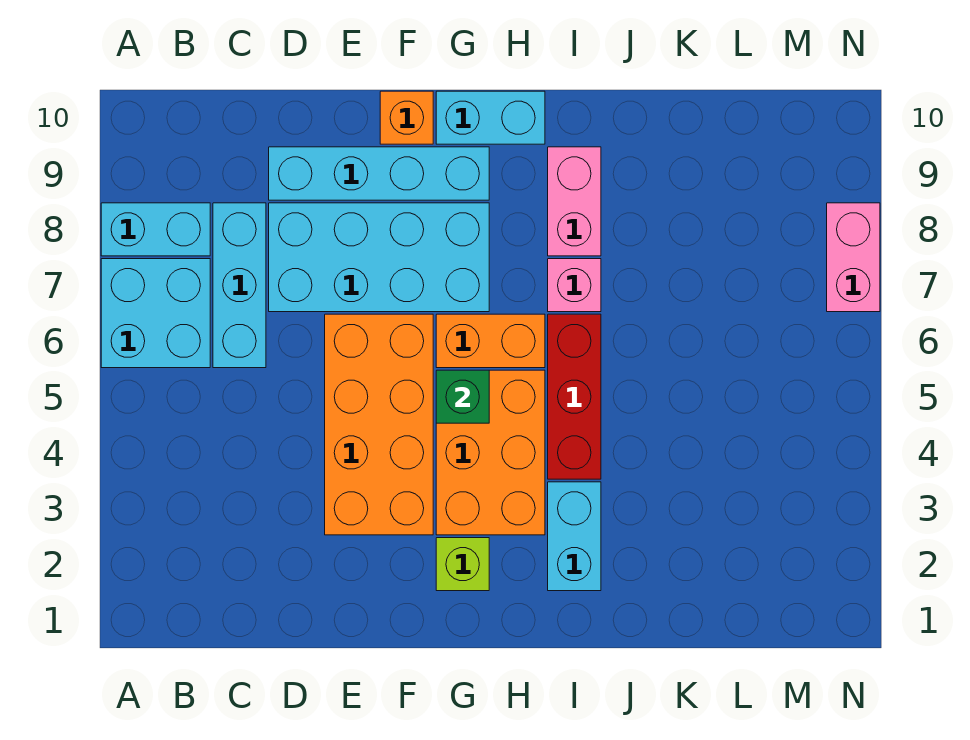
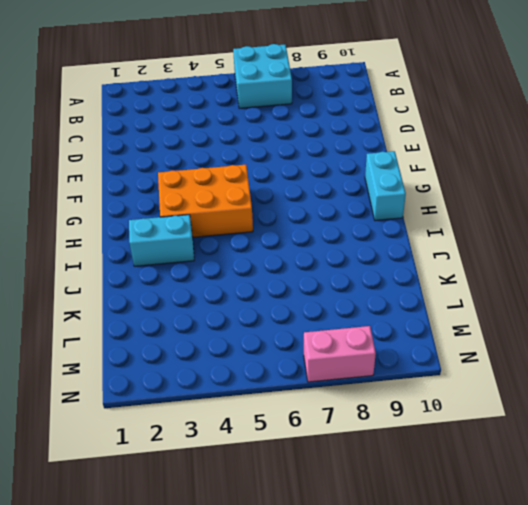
none -> cyan brick A8:B8 level 1
none -> cyan brick C6:C8 level 1
none -> cyan brick D7:G8 level 1

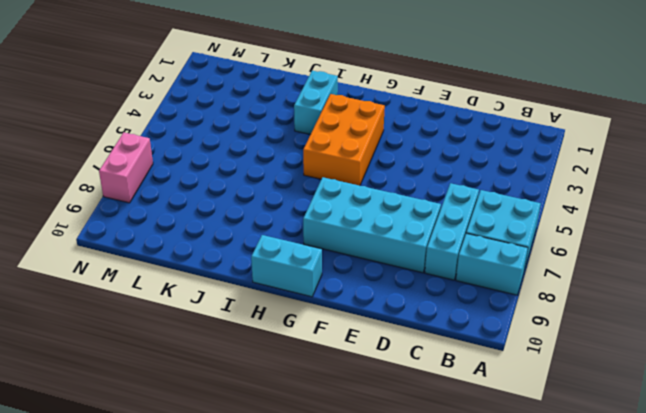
none -> cyan brick D9:G9 level 1
none -> orange brick E3:F6 level 1
none -> orange brick F10 level 1

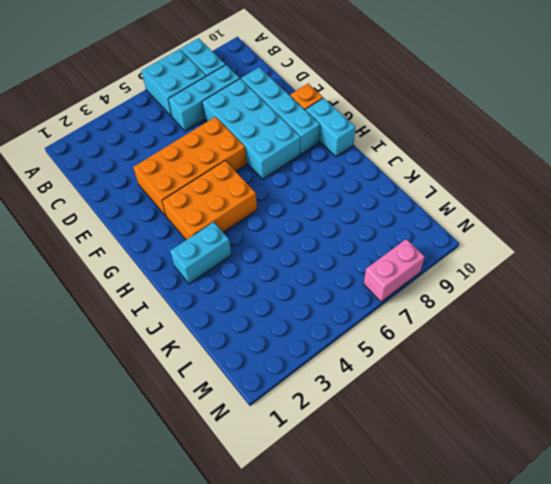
none -> lime brick G2 level 1
none -> orange brick G6:H6 level 1
none -> red brick I4:I6 level 1

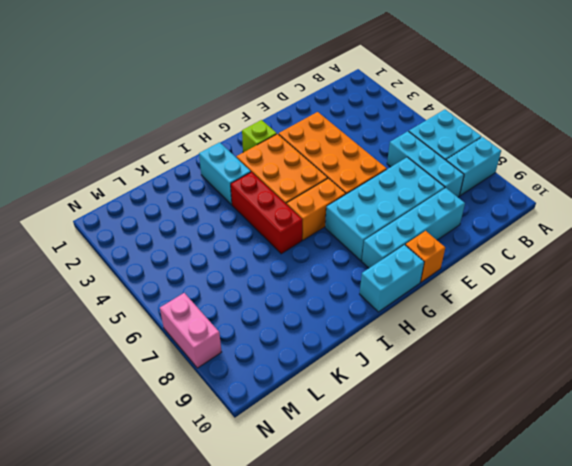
none -> pink brick I7 level 1
none -> pink brick I8:I9 level 1
none -> green brick G5 level 2

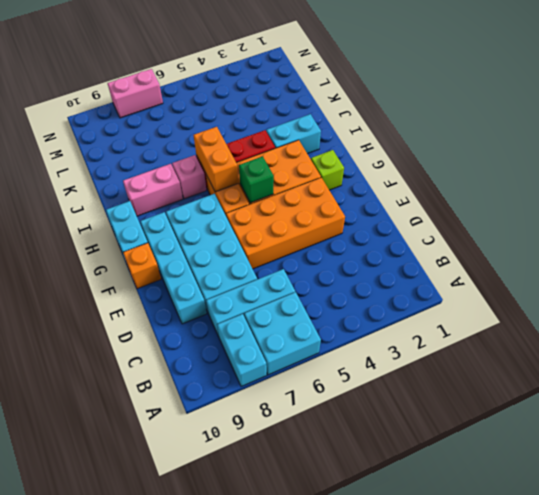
orange brick H6:I6 level 2 -> none

